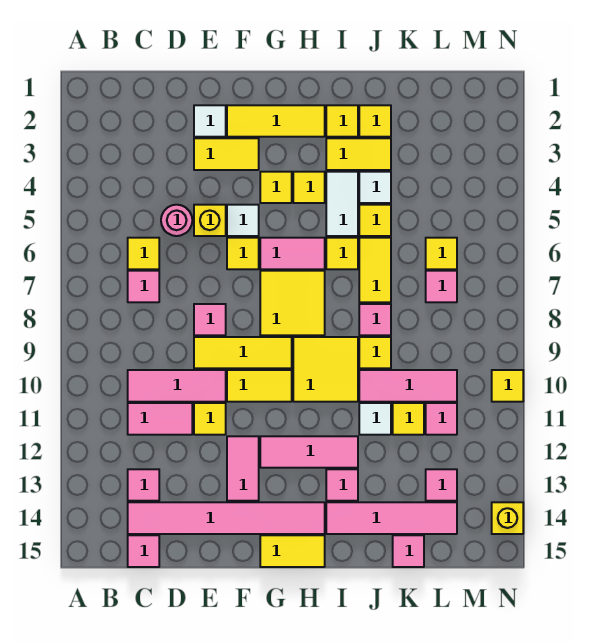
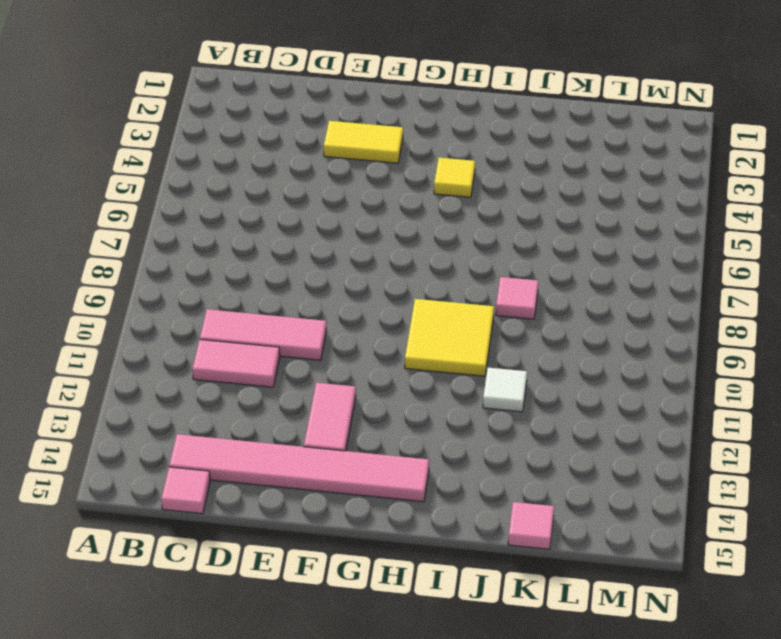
none -> yellow tile C6 level 1
none -> pink tile C7 level 1
none -> pink tile C13 level 1
none -> pink round brick D5 level 1

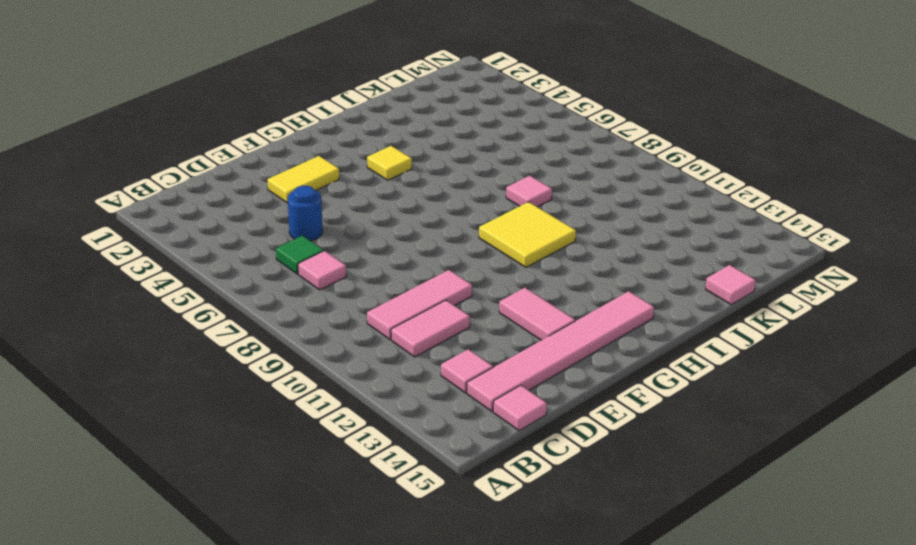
green tile C6 level 1 -> yellow tile C6 level 1
blue round brick D5 level 1 -> pink round brick D5 level 1
none -> white tile E2 level 1
none -> yellow brick E5 level 1
none -> pink tile E8 level 1
none -> yellow tile E9:G9 level 1

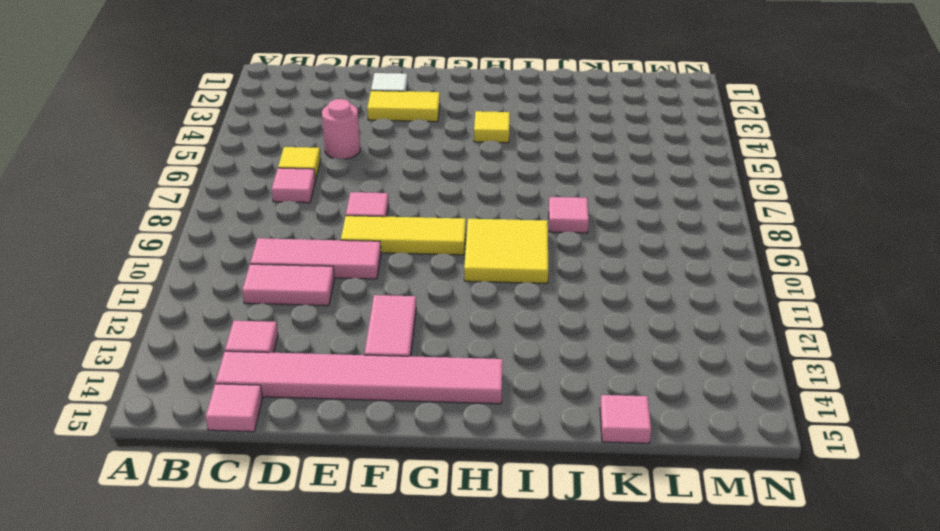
none -> yellow brick E5 level 1
none -> yellow tile E11 level 1
none -> yellow tile F2:H2 level 1
none -> white tile F5 level 1

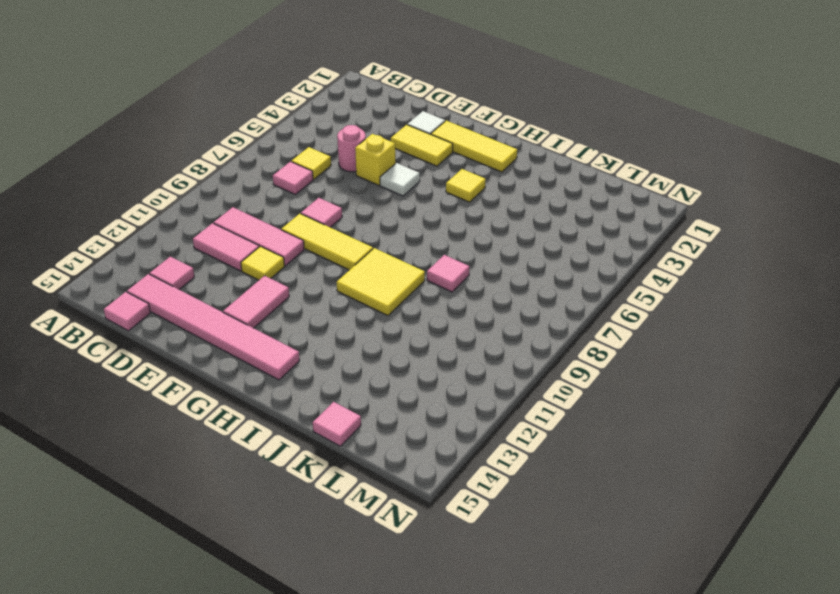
none -> yellow tile F6 level 1
none -> yellow tile F10:G10 level 1
none -> yellow tile G4 level 1
none -> pink tile G6:H6 level 1

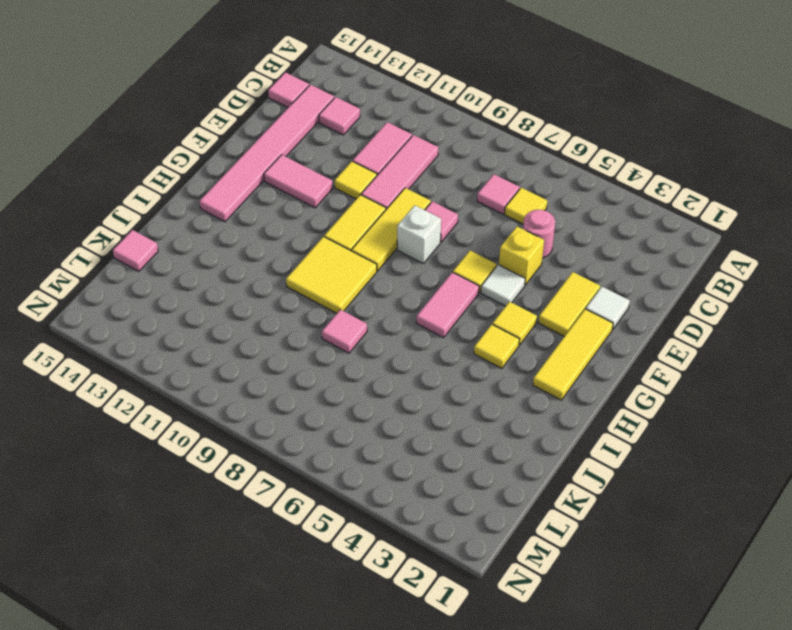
white brick F8 level 1 -> none
none -> yellow tile G7:H8 level 1
none -> pink tile G12:I12 level 1
none -> yellow tile G15:H15 level 1
none -> yellow tile I2 level 1

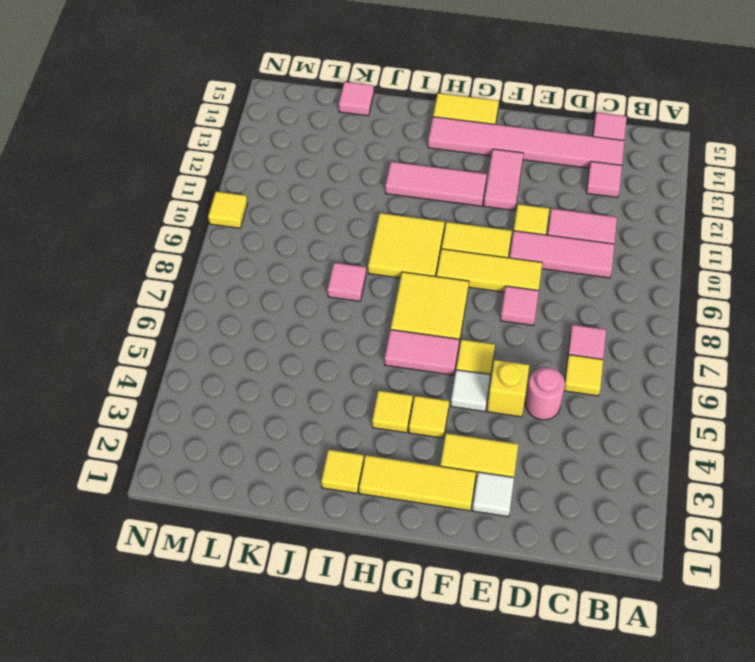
none -> yellow tile I3:J3 level 1
none -> white tile I4:I5 level 1
none -> yellow tile I6 level 1
none -> pink tile I13 level 1

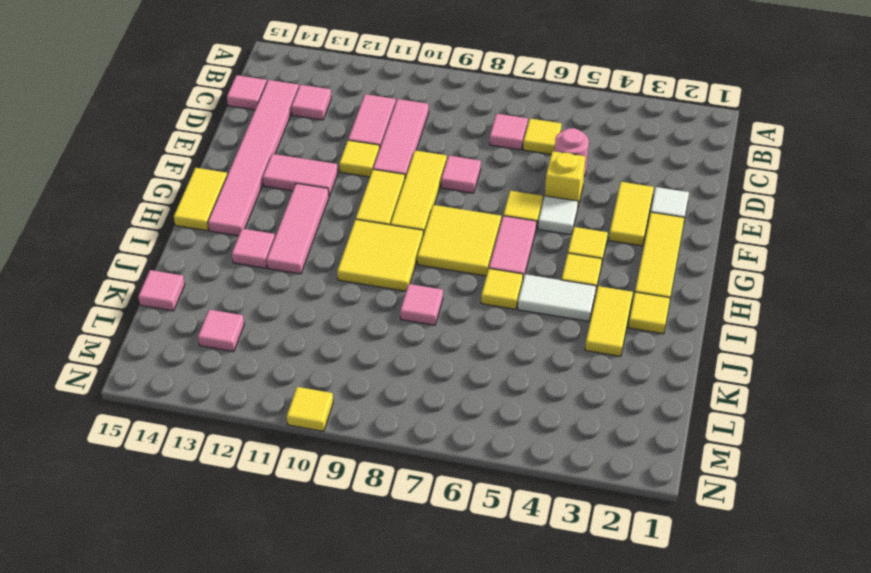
none -> pink tile I14:L14 level 1
none -> yellow tile J2 level 1
none -> white tile J4 level 1
none -> yellow tile J5 level 1

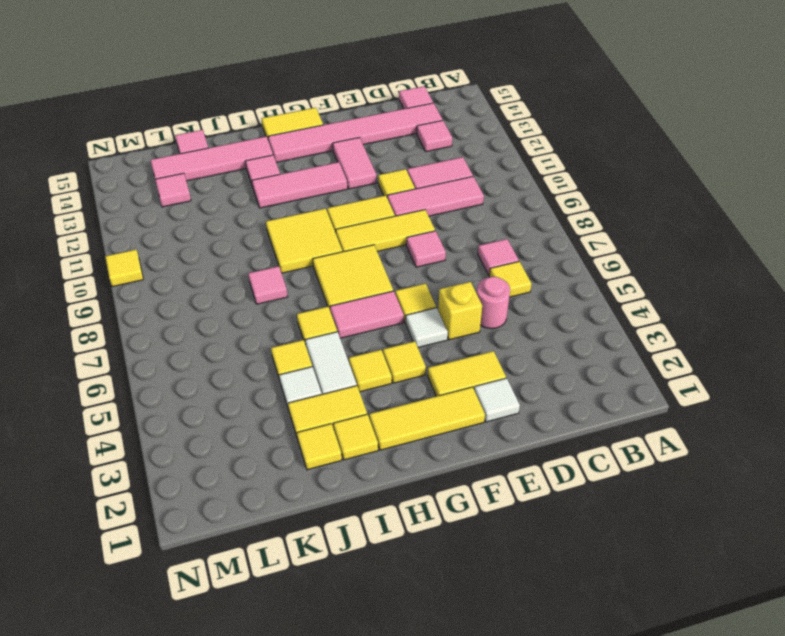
none -> yellow tile J6:J7 level 1
none -> yellow tile J9 level 1
none -> pink tile J10:L10 level 1
none -> white tile J11 level 1

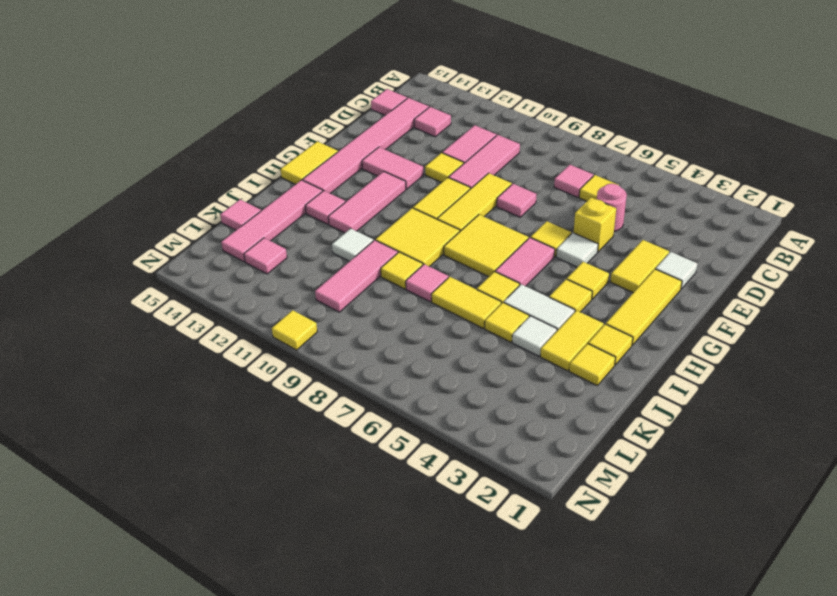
none -> yellow tile K11 level 1
none -> yellow tile L6 level 1
none -> pink tile L7 level 1
none -> pink tile L11 level 1

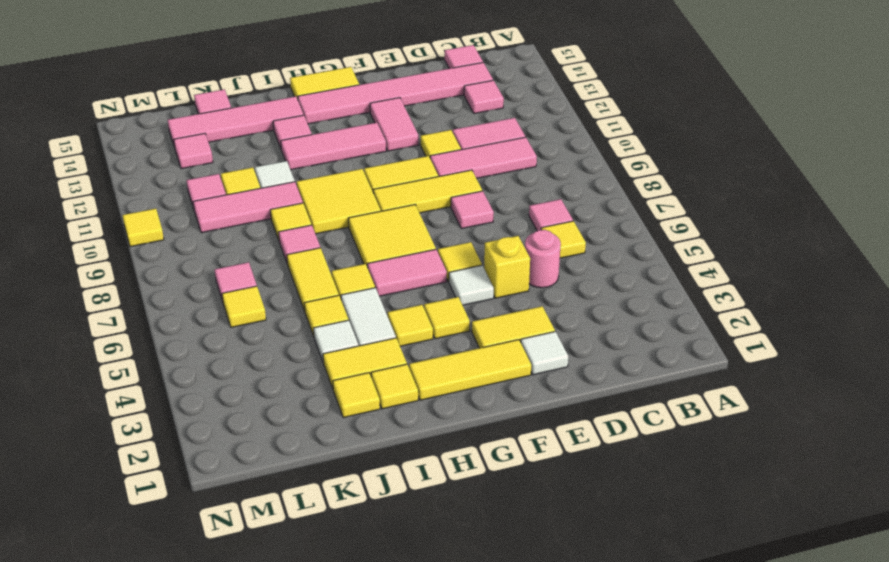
none -> yellow brick N14 level 1

